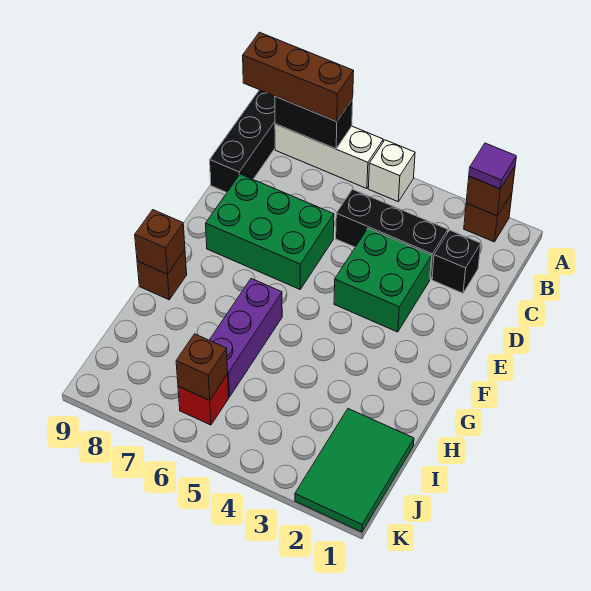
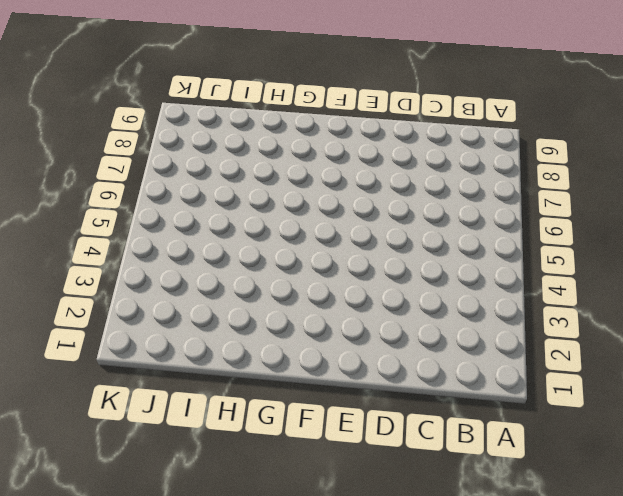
none -> brown brick A2 level 1
none -> white brick A5 level 1
none -> white brick A6:A8 level 1

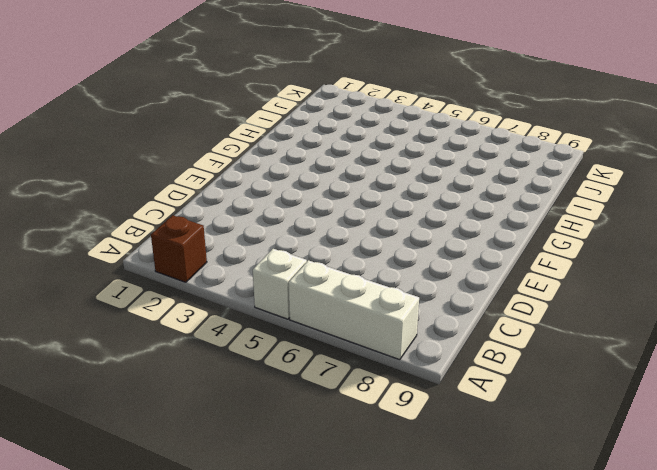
none -> black brick A9:C9 level 1
none -> black brick C2 level 1
none -> black brick C3:C5 level 1

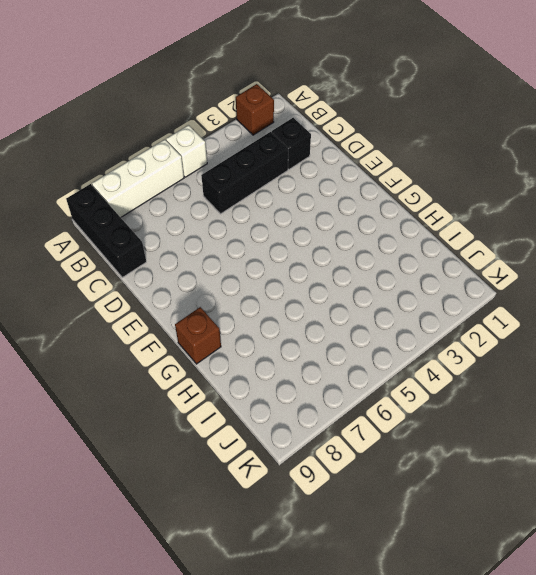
none -> green brick D3:E4 level 1
none -> green brick D6:E8 level 1
none -> purple brick G6:I6 level 1

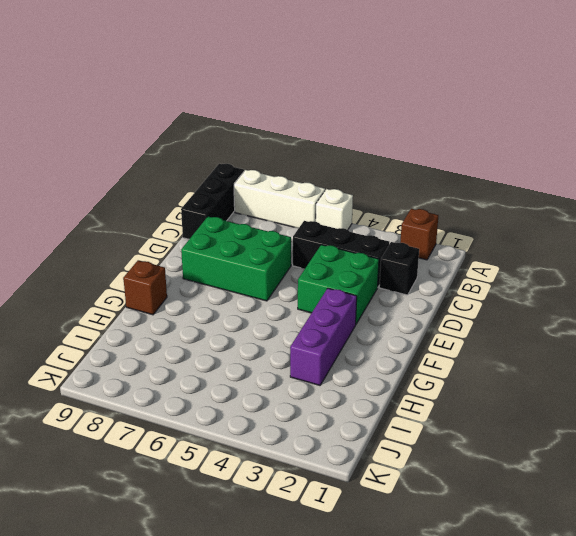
purple brick F3:H3 level 1 -> purple brick G6:I6 level 1
none -> green tile I1:K2 level 1
none -> red brick J6 level 1
none -> brown brick A2 level 2

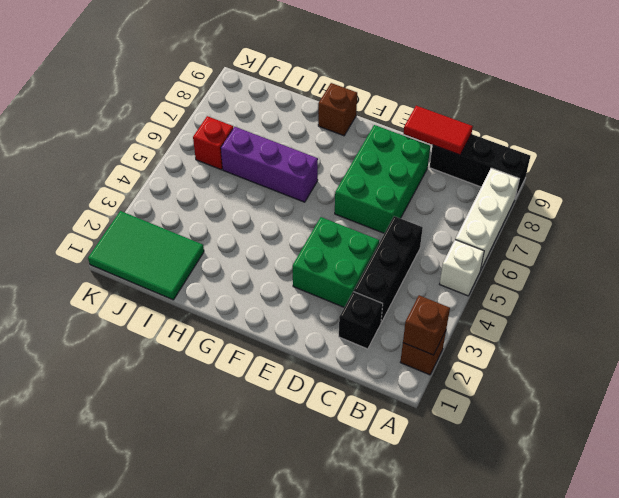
red tile C9:D9 level 2 -> none
none -> black brick A7:A8 level 2
none -> brown brick G9 level 2
none -> brown brick J6 level 2

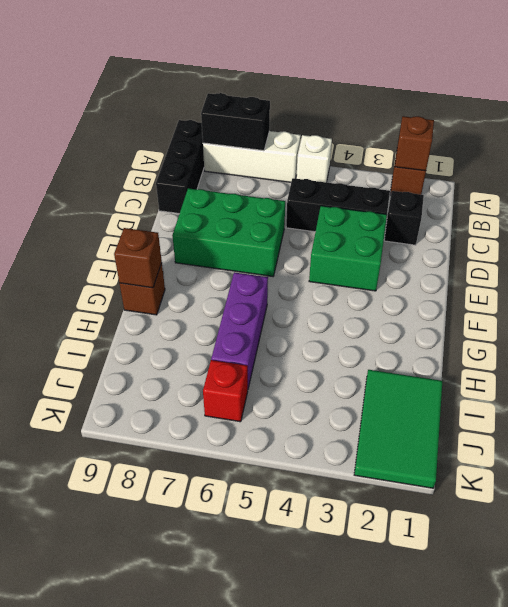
none -> brown brick J6 level 2
none -> purple tile A2 level 3
none -> brown brick A7:A9 level 3

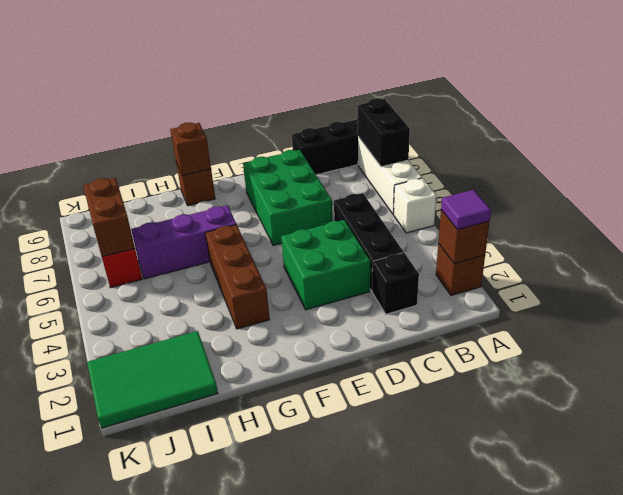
brown brick G3:G5 level 1 -> brown brick A7:A9 level 3
brown brick J6:J7 level 2 -> brown brick J6 level 2

